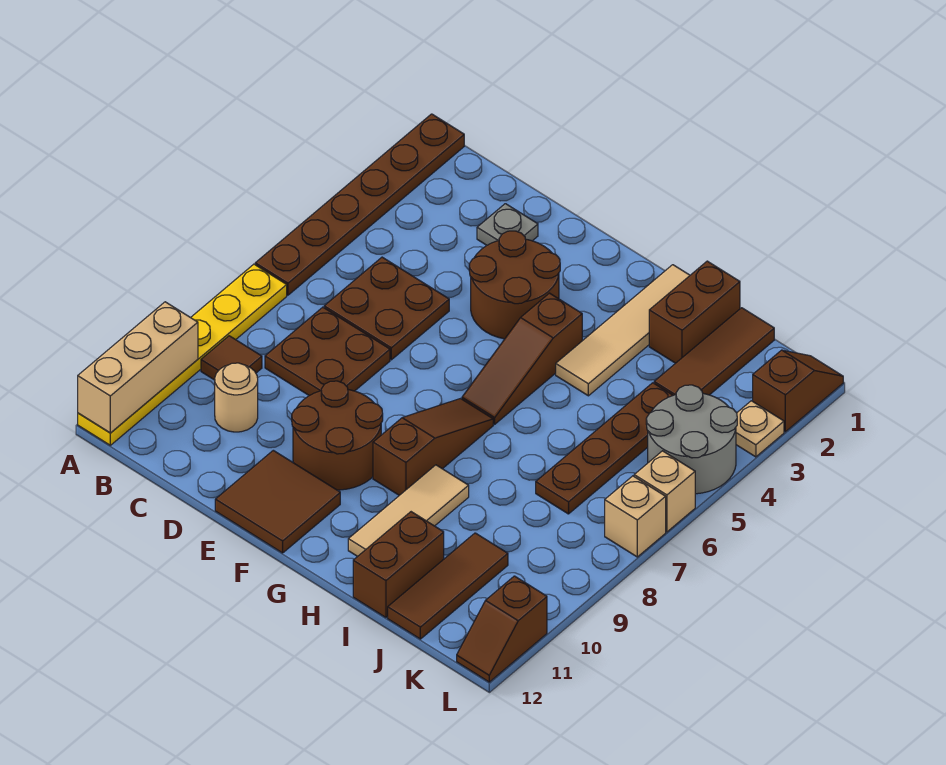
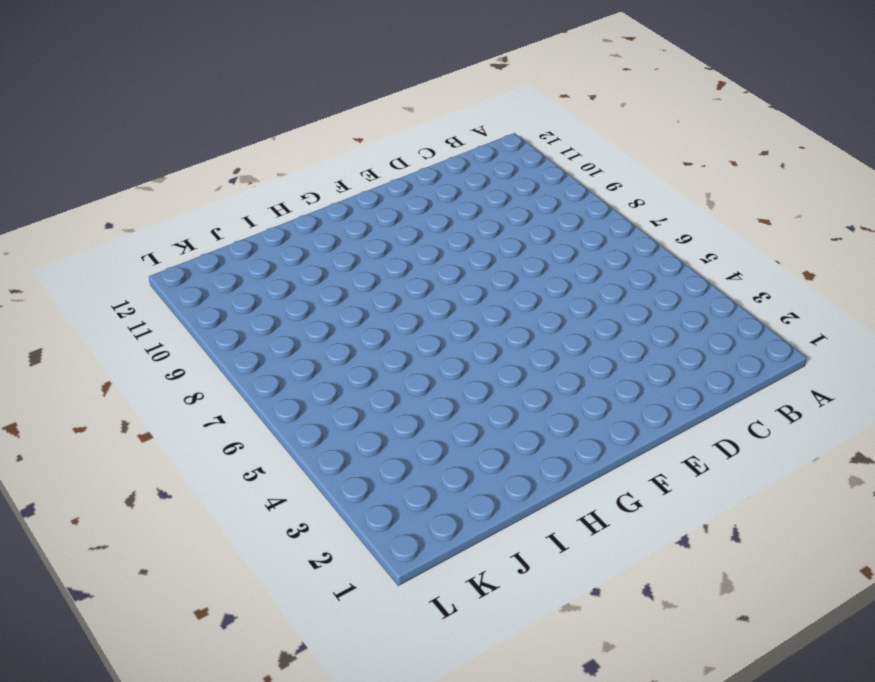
none -> brown plate A1:A6 level 1
none -> yellow plate A7:A12 level 1
none -> brown tile B9 level 1

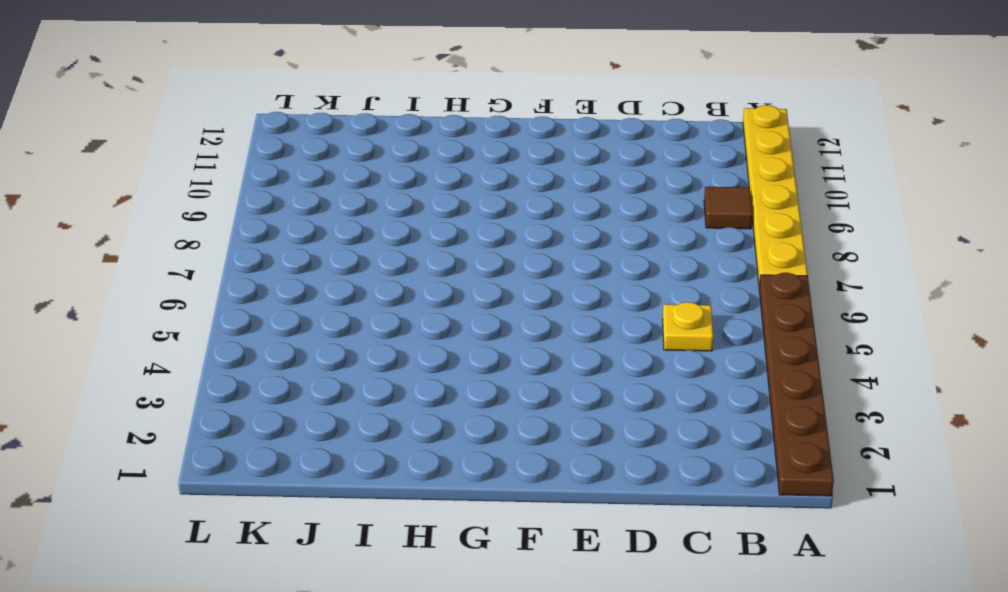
yellow plate C5 level 1 -> brown plate C5:D6 level 1
none -> brown plate C7:D8 level 1
none -> tan round brick C10 level 1
none -> grey plate D2 level 1

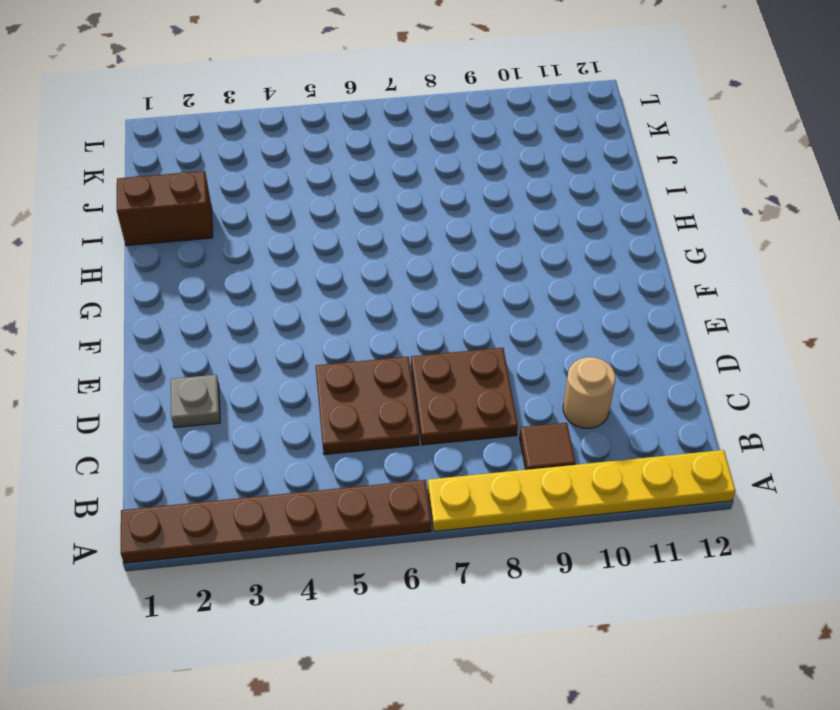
none -> brown round brick E3:F4 level 1
none -> brown round brick E9:F10 level 1
none -> brown tile E11:F12 level 1

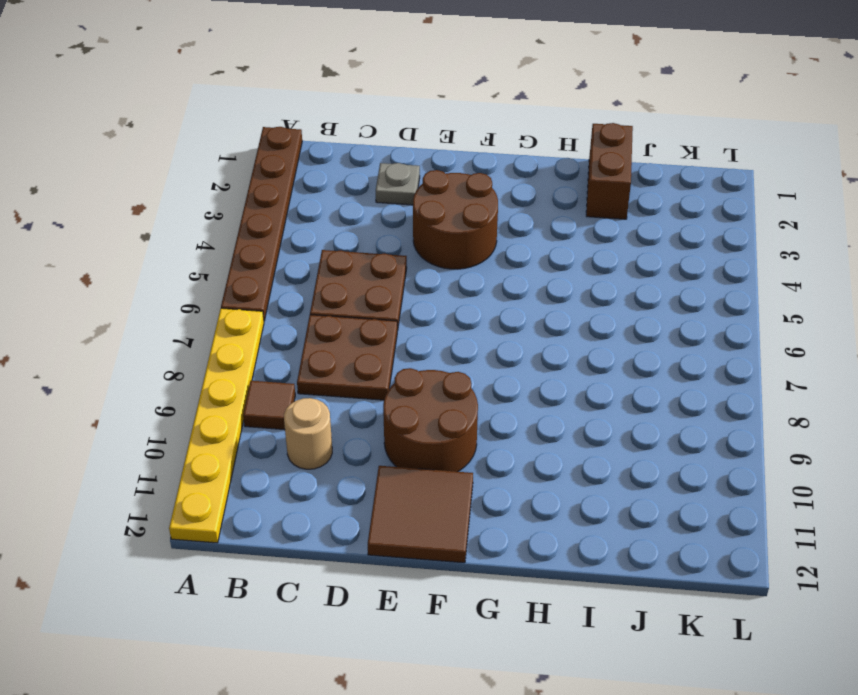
none -> brown slope G4:G6 level 1 top 4
none -> brown slope G7:G9 level 1 top 9
none -> tan tile H1:H4 level 1

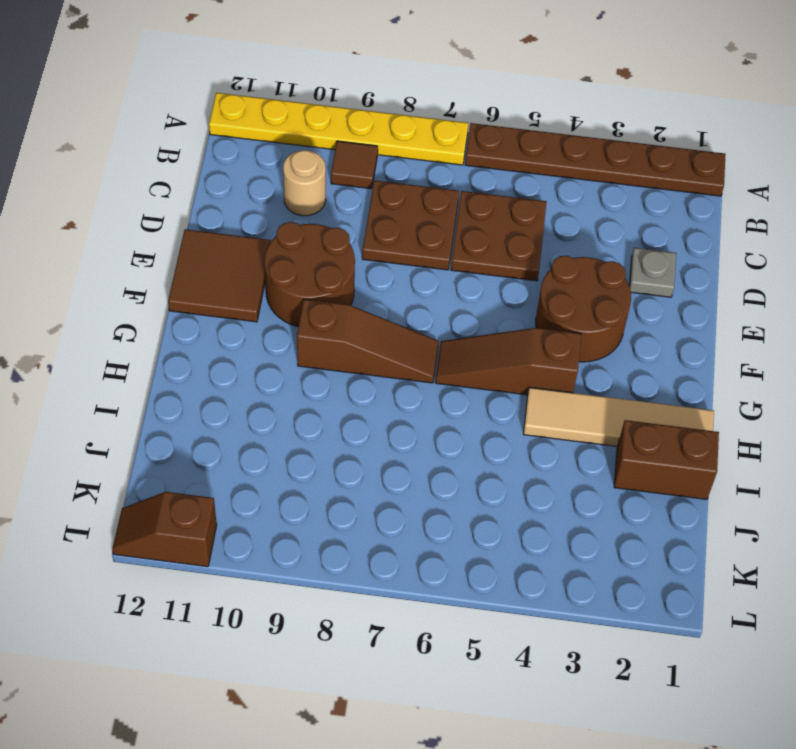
none -> tan tile H9:H11 level 1
none -> brown brick I11:I12 level 1
none -> brown tile J1:J3 level 1

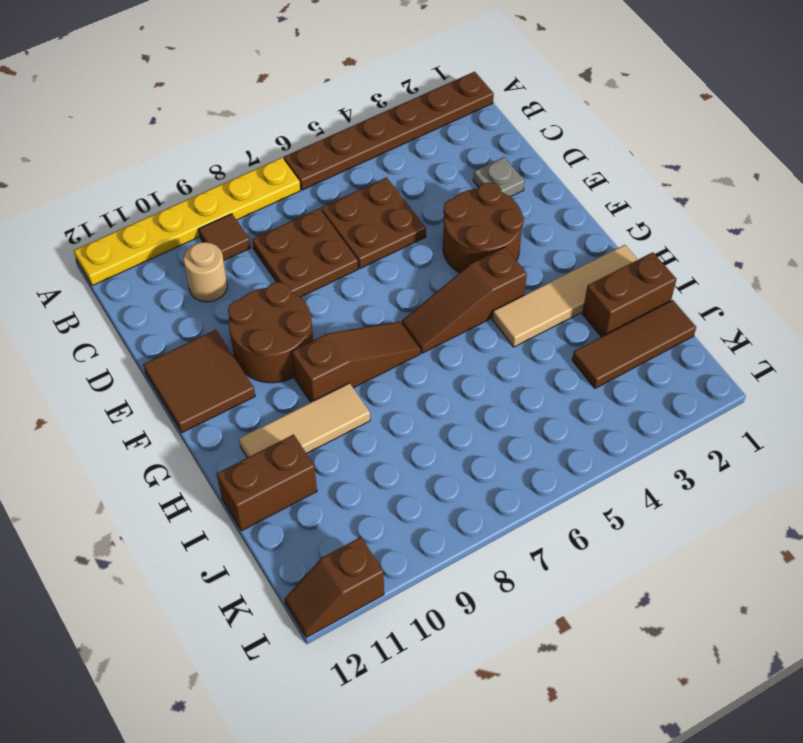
none -> brown plate J4:J7 level 1
none -> brown tile J10:J12 level 1
none -> grey round brick K4:L5 level 1

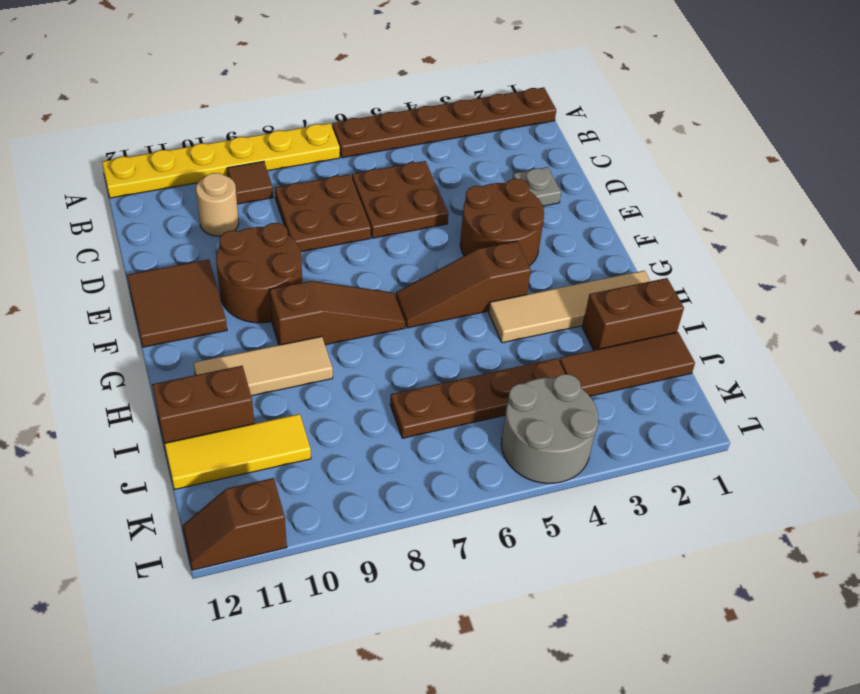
yellow tile J10:J12 level 1 -> brown tile J10:J12 level 1
none -> brown slope L1:L2 level 1 top 2
none -> tan plate L3 level 1
none -> tan brick L6 level 1

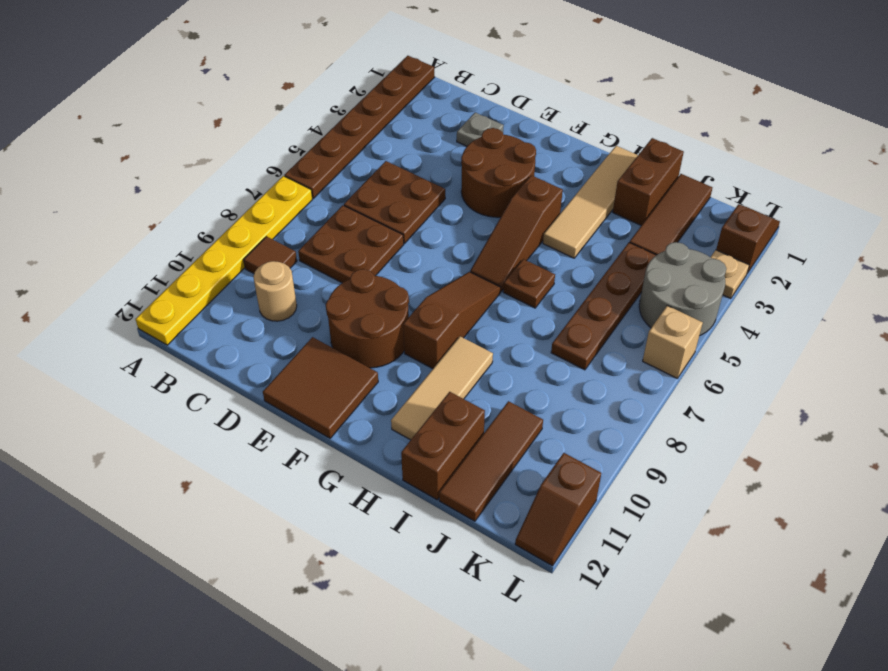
brown plate H6 level 1 -> none
none -> tan brick L7 level 1
none -> tan brick A10:A12 level 2

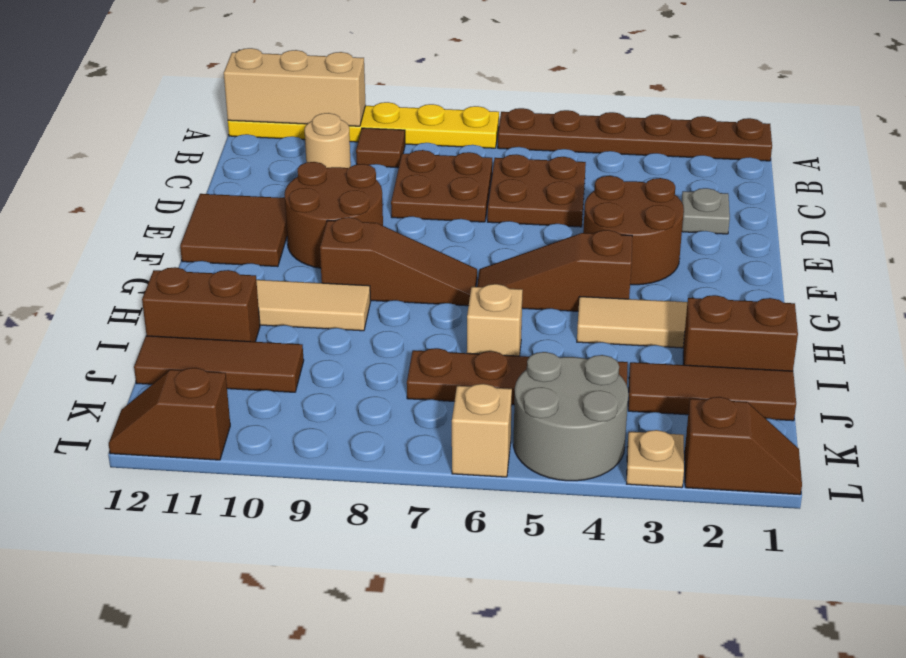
tan brick I6 level 1 -> tan brick L7 level 1

